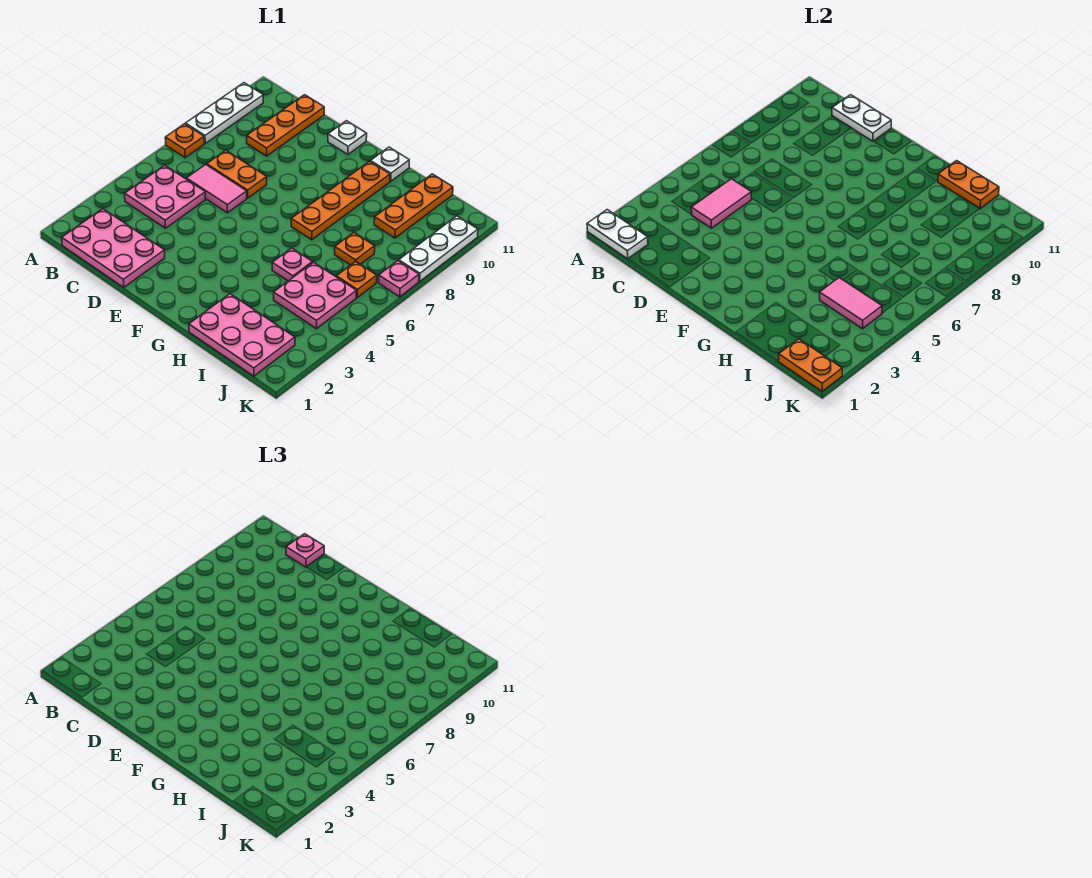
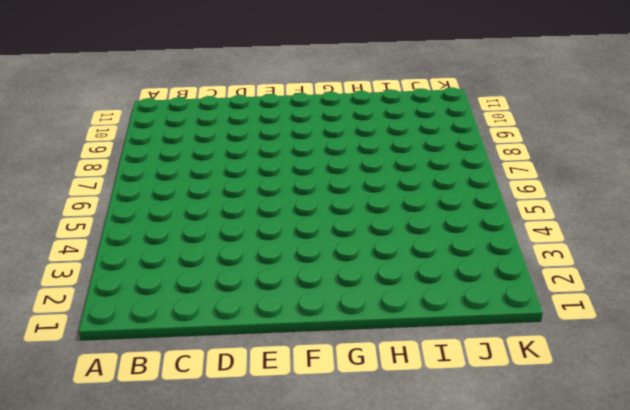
none -> orange plate A7 level 1
none -> white plate A8:A10 level 1
none -> pink plate B1:D2 level 1

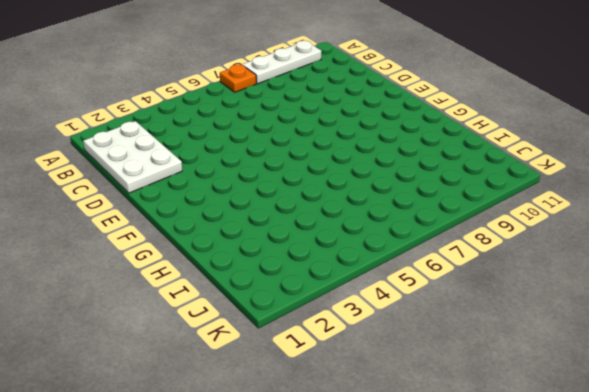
white plate B1:D2 level 1 -> pink plate B1:D2 level 1
none -> pink plate B4:C5 level 1
none -> pink tile C6:D6 level 1
none -> orange plate C7:D7 level 1

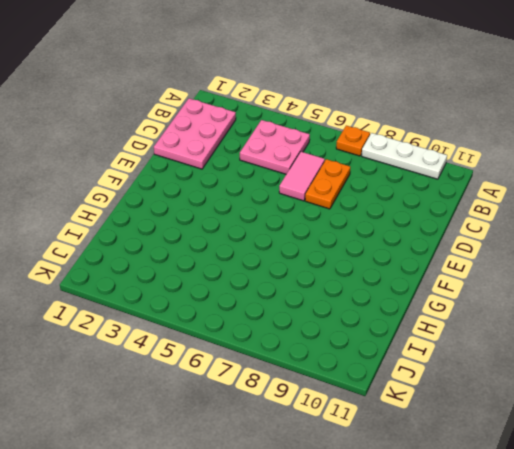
none -> orange plate C9:C11 level 1
none -> white plate E11 level 1
none -> orange plate G7:G10 level 1

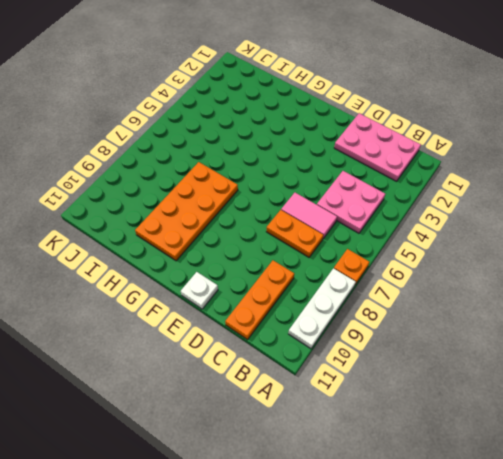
orange plate G7:H10 level 1 -> orange plate G7:G10 level 1
none -> white plate G11 level 1
none -> pink plate H1:J2 level 1
none -> pink plate H5 level 1

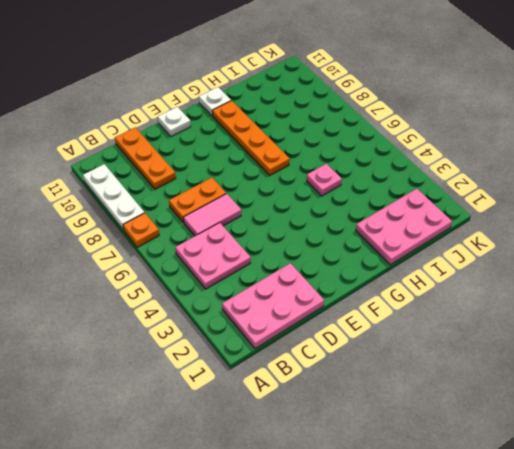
none -> pink plate I4:J5 level 1
none -> orange plate I7 level 1
none -> orange plate I9:I11 level 1

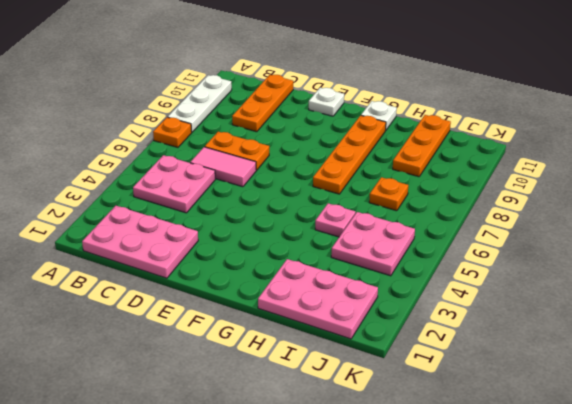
none -> orange plate J6 level 1
none -> pink plate K7 level 1
none -> white plate K8:K10 level 1

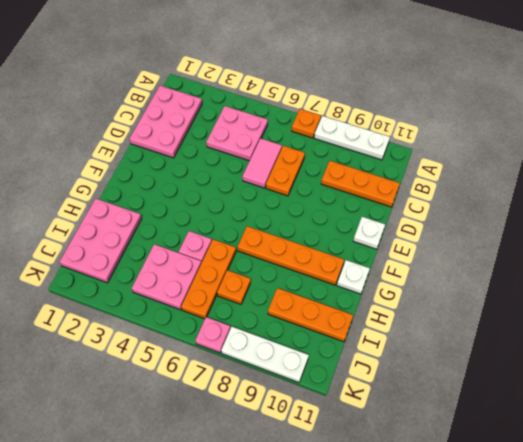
orange plate H6:J6 level 1 -> orange plate J6 level 1
none -> white plate A1:B1 level 2
none -> pink tile C4:C5 level 2
none -> white plate C11:D11 level 2

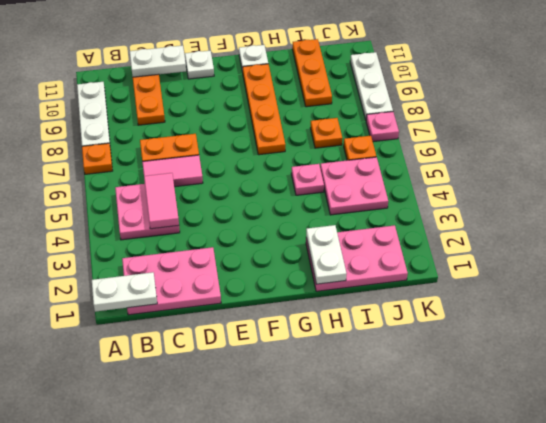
white plate H1:H2 level 2 -> none
none -> orange plate H11:I11 level 2
none -> pink tile I4:J4 level 2
none -> orange plate J1:K1 level 2

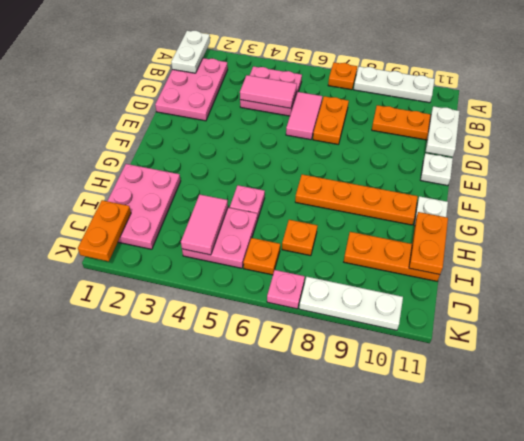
none -> pink plate C11 level 3

